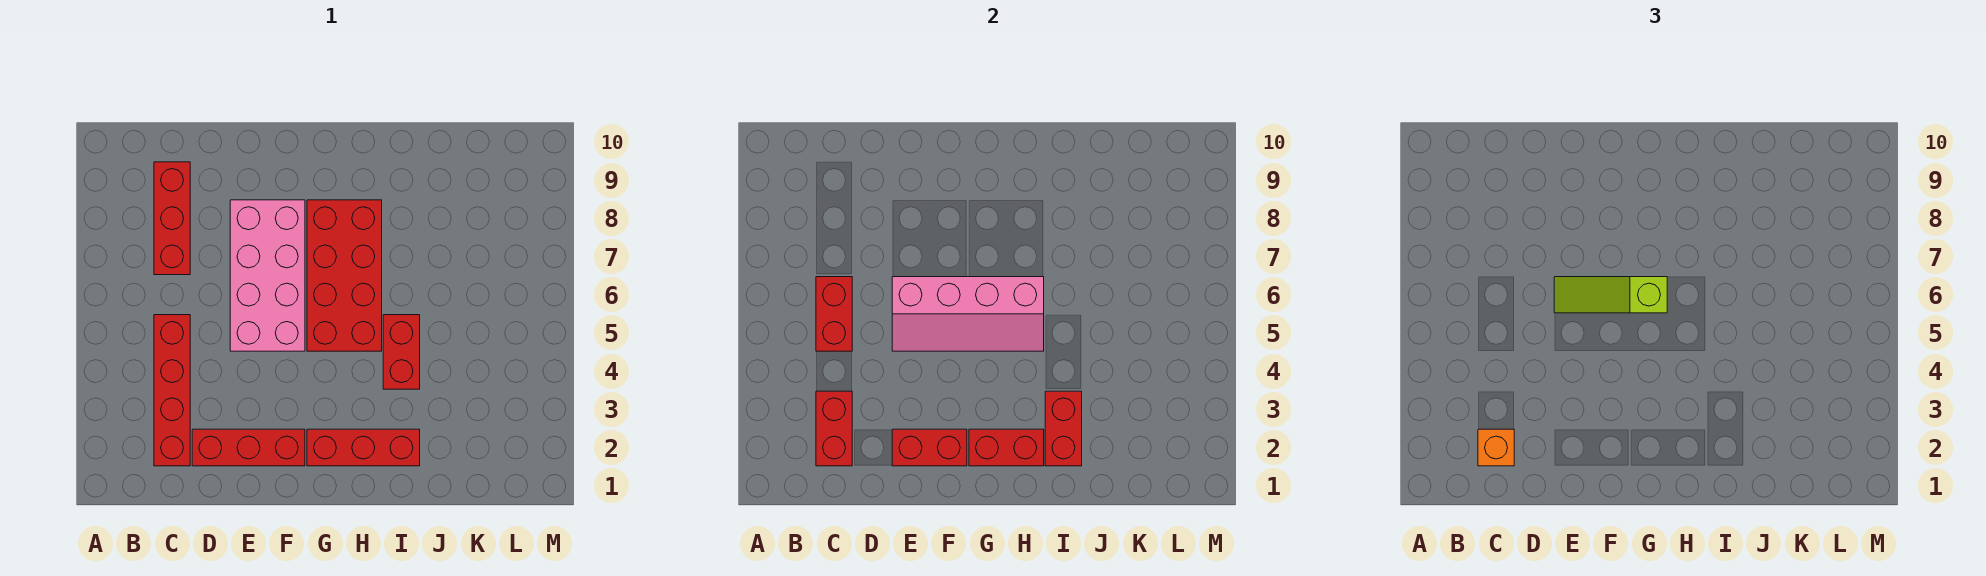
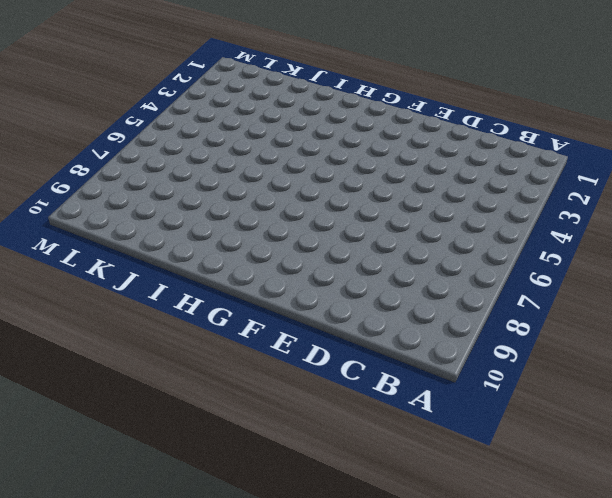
none -> red brick C2:C5 level 1
none -> red brick C7:C9 level 1
none -> red brick D2:F2 level 1

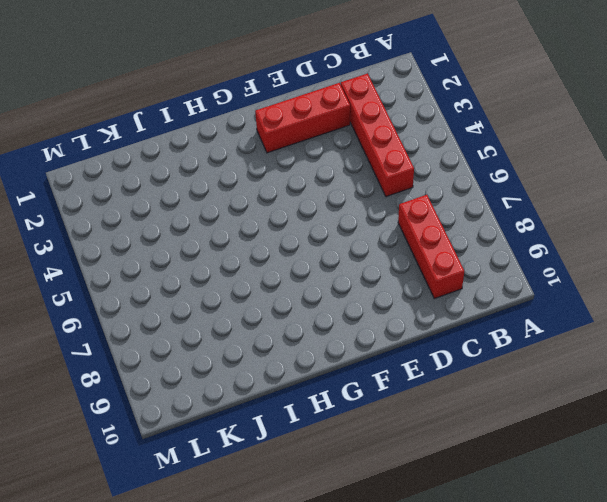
none -> pink brick E5:F8 level 1
none -> red brick G2:I2 level 1
none -> red brick G5:H8 level 1

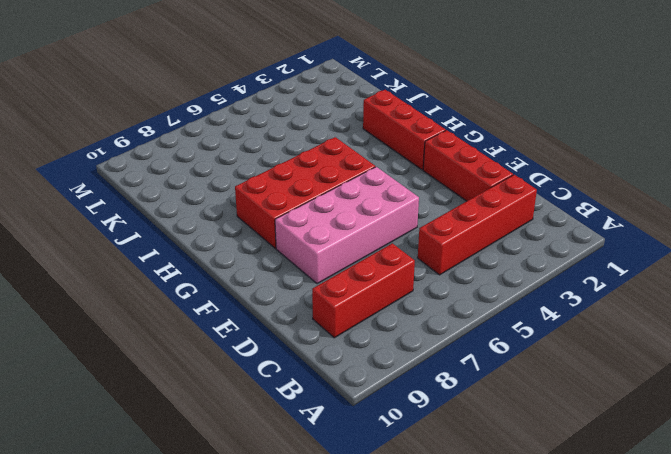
none -> red brick I4:I5 level 1
none -> red brick C2:C3 level 2
none -> red brick C5:C6 level 2

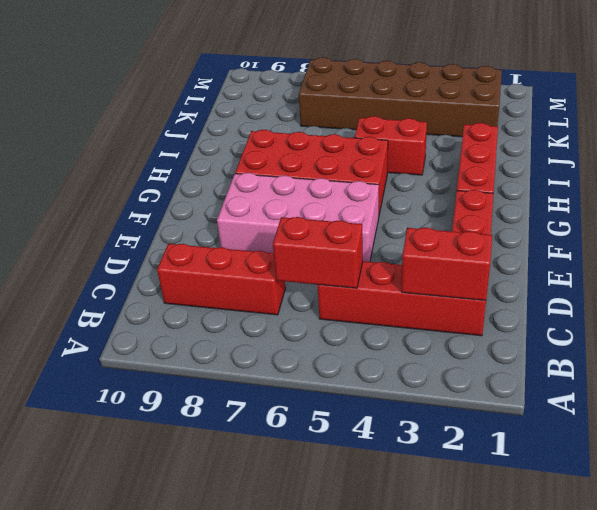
brown brick K2:L7 level 1 -> none
none -> red brick E2:F2 level 2
none -> pink slope E5:H6 level 2 top 6
none -> red brick G2:H2 level 2

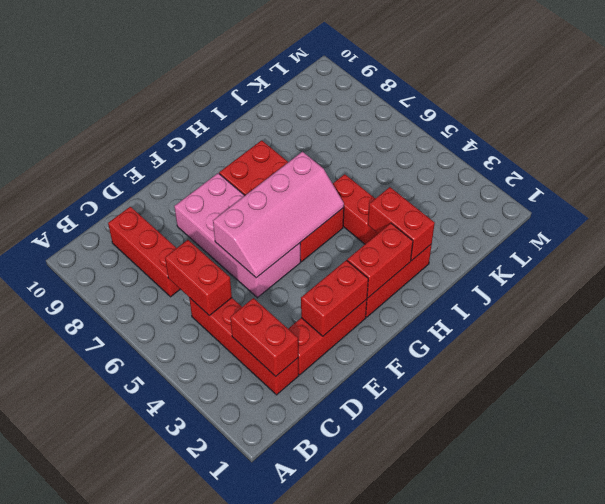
none -> orange brick C2 level 3
none -> lime slope E6:G6 level 3 top G

